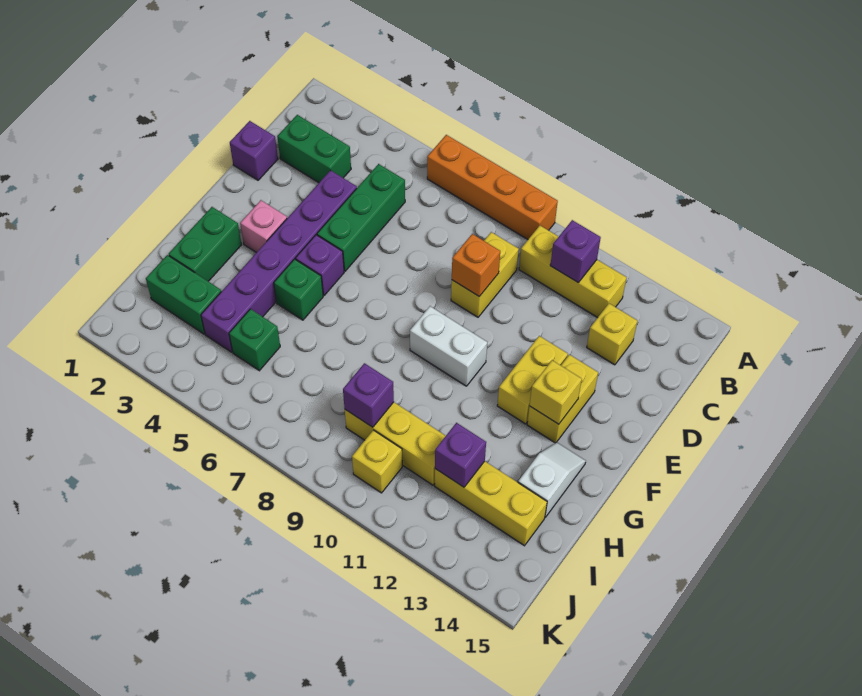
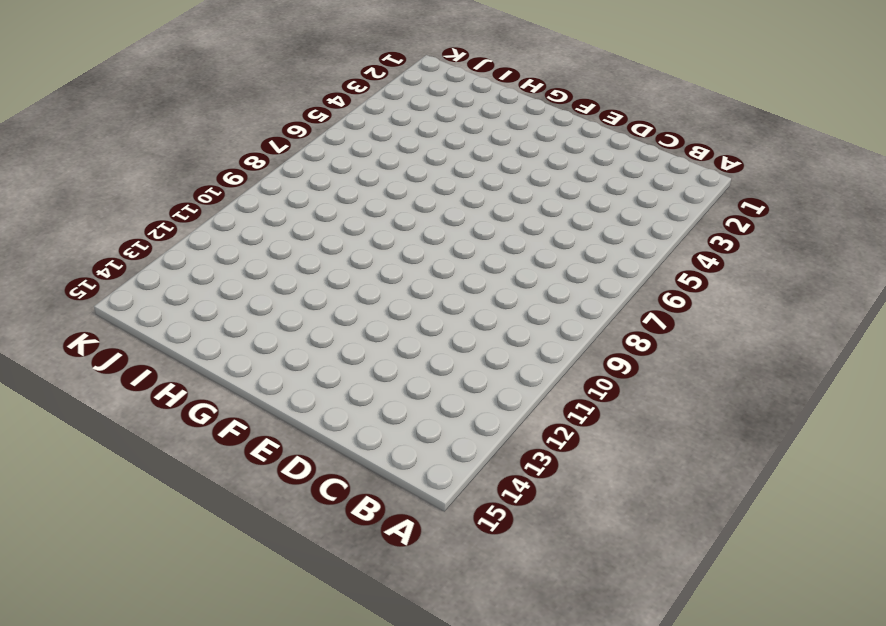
none -> orange brick A6:A9 level 1
none -> yellow brick B10:B12 level 1
none -> green brick C2:C3 level 1

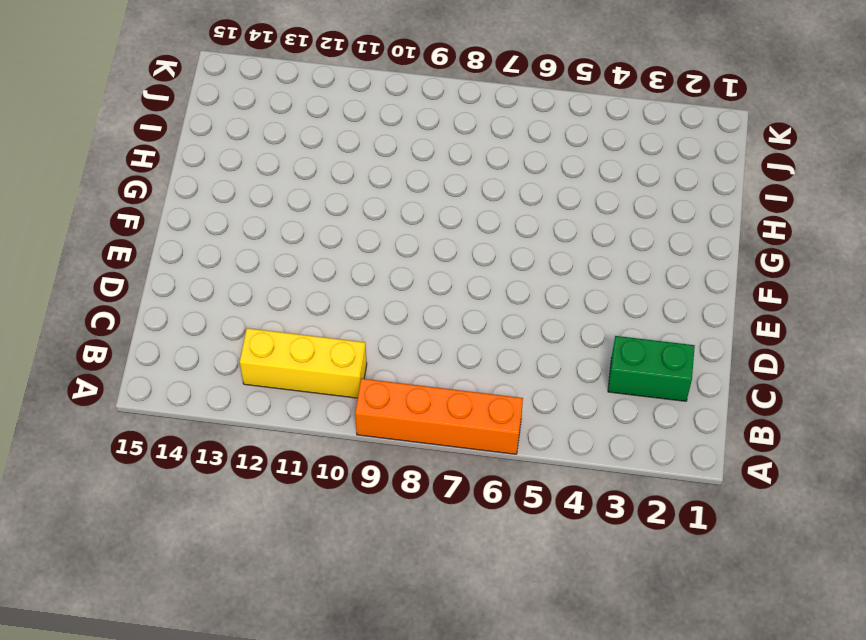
none -> green brick C5:E5 level 1
none -> yellow brick C9:D9 level 1
none -> yellow brick C13 level 1

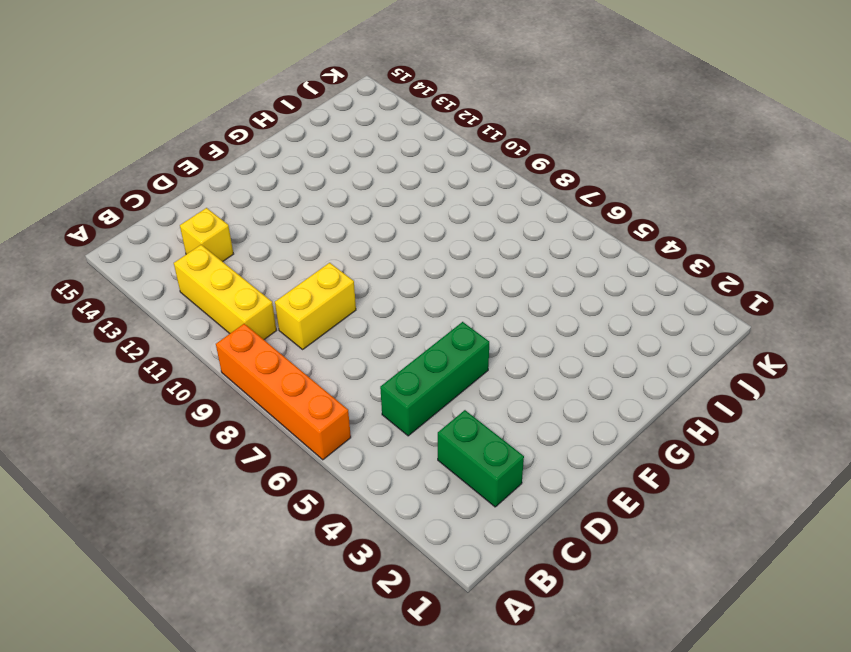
none -> purple brick D1 level 1
none -> purple brick D4:I4 level 1
none -> yellow brick E12:F12 level 1

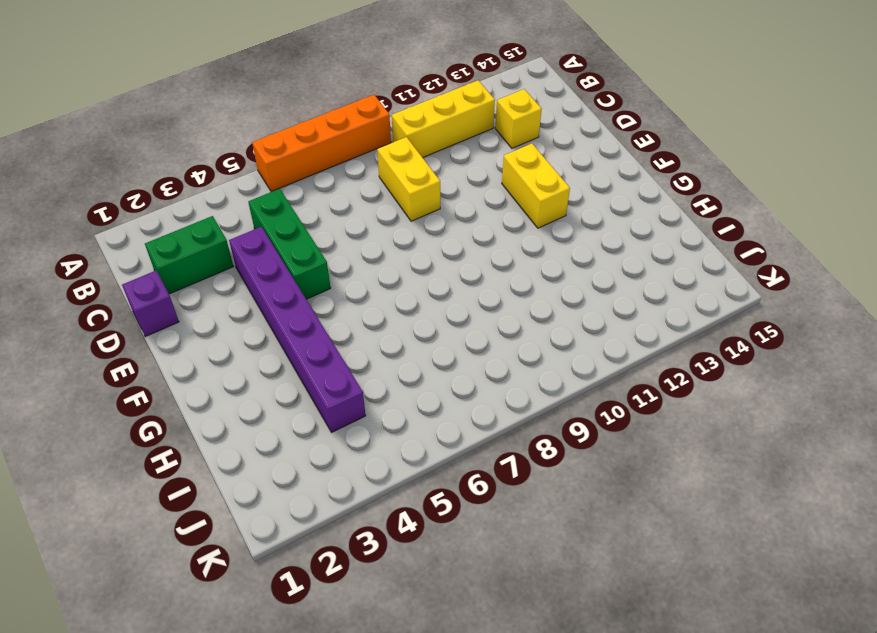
none -> yellow brick E13:F13 level 1
none -> pink brick F3 level 1
none -> purple brick F5 level 1

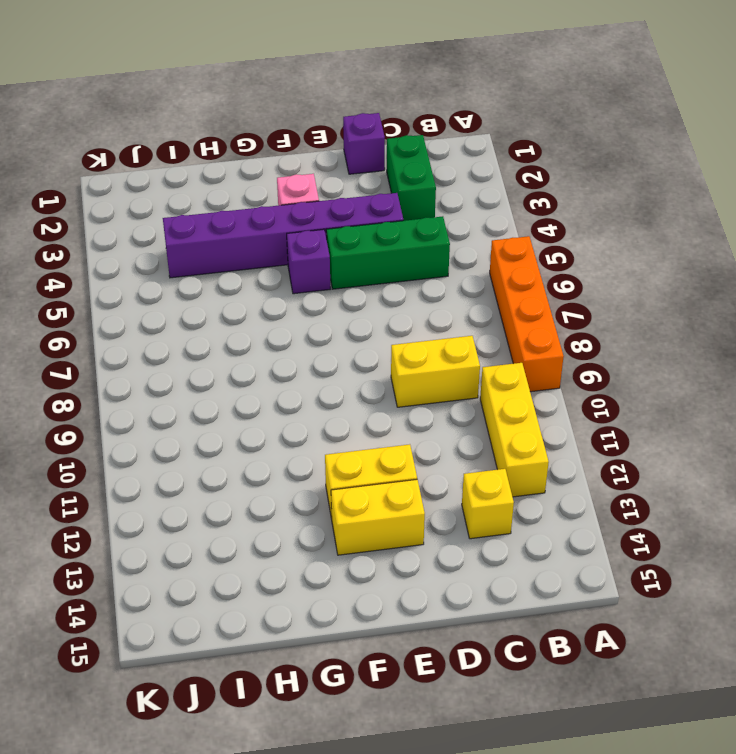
none -> white brick F9:F10 level 1
none -> green brick G2:H2 level 1
none -> green brick G5 level 1

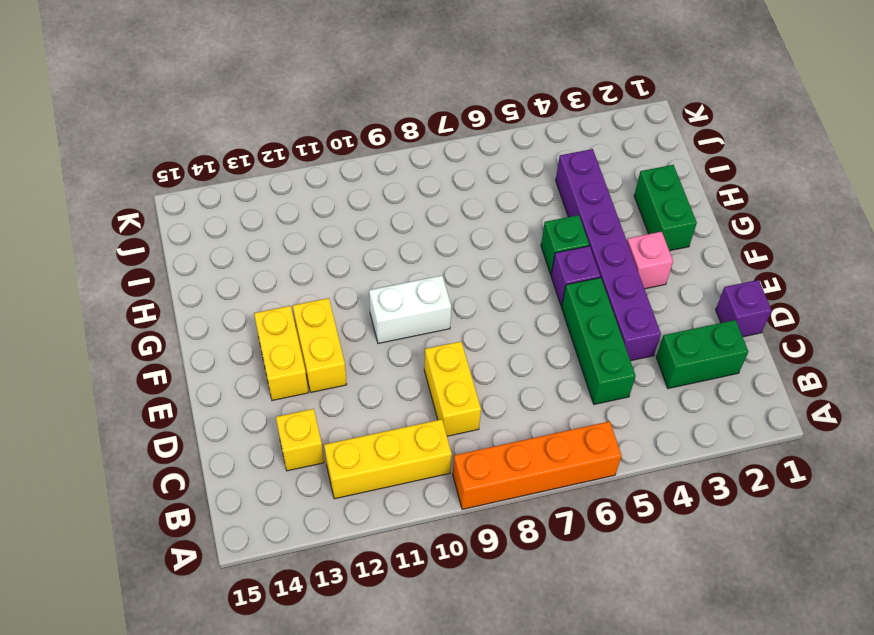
none -> white slope G14:H14 level 1 top H
none -> green brick I2:I3 level 1
none -> green brick I5 level 1

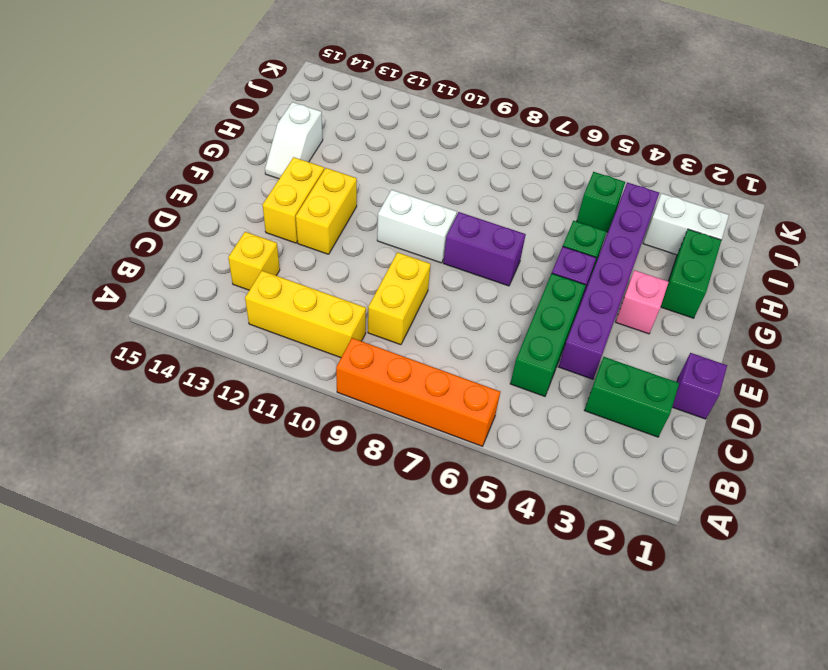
purple brick F7:F8 level 1 -> none
white brick I2:I3 level 1 -> green brick I2:I3 level 1
none -> yellow brick I9:I11 level 1
none -> yellow brick I12:I14 level 1
none -> yellow brick J10 level 1

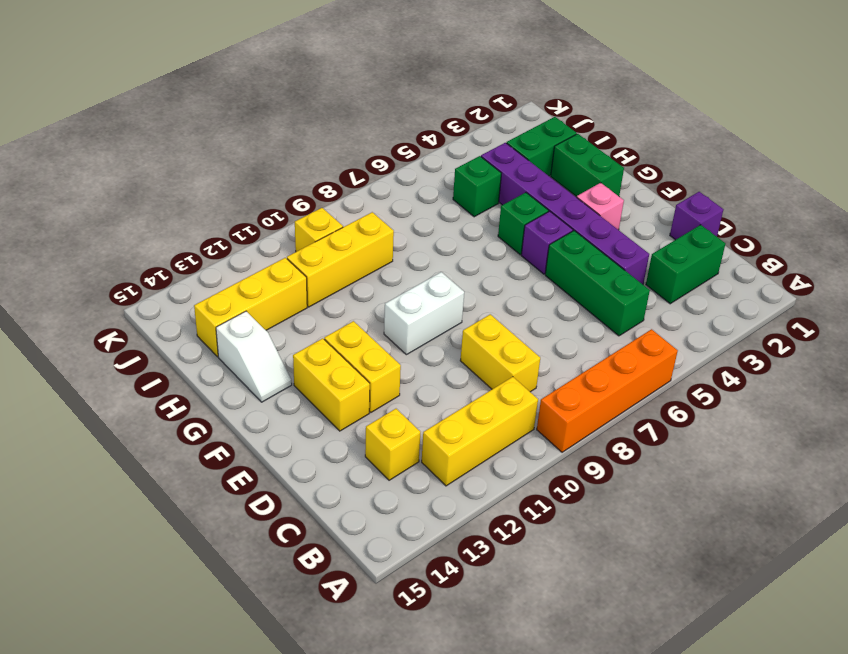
none -> purple brick B11 level 2
none -> orange brick D9 level 2
none -> yellow brick F13 level 2

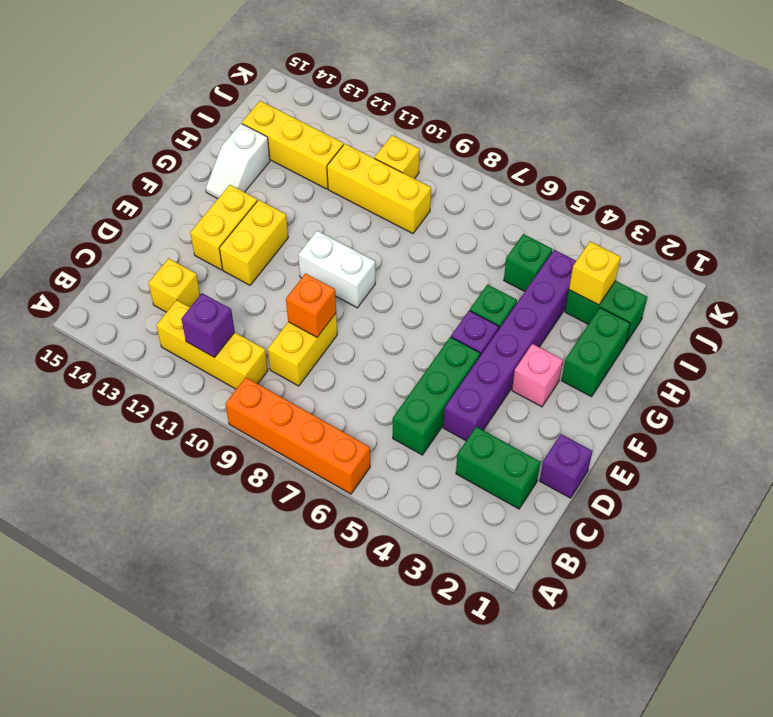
yellow brick I3 level 2 -> yellow brick F13 level 2
none -> purple brick I9 level 2
none -> purple brick I12 level 2

